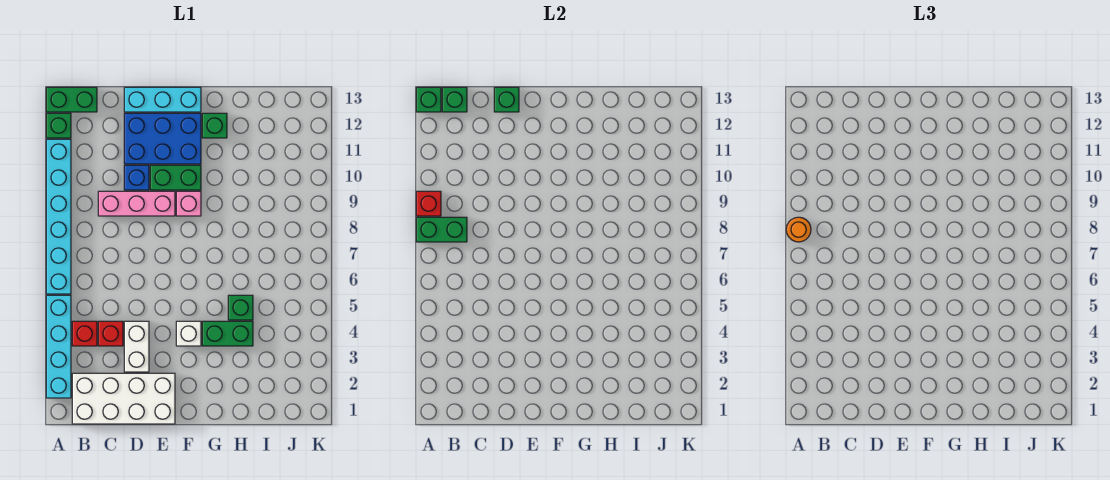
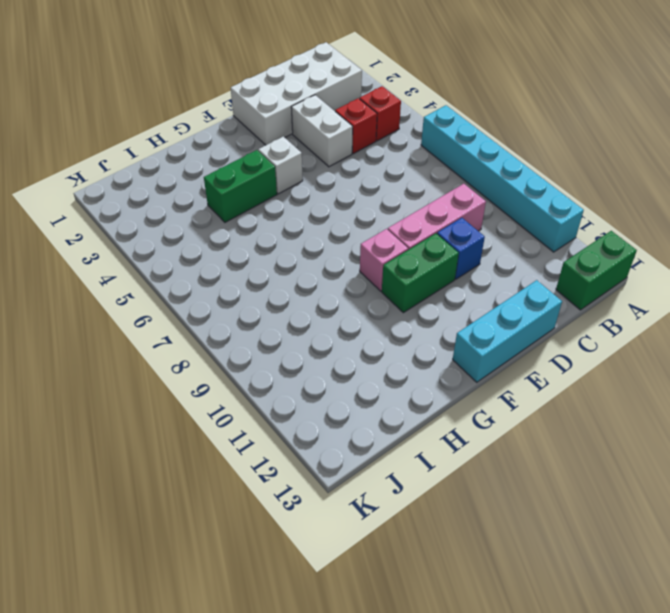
none -> cyan brick A2:A5 level 1
none -> green brick A12 level 1
none -> blue brick D11:F12 level 1

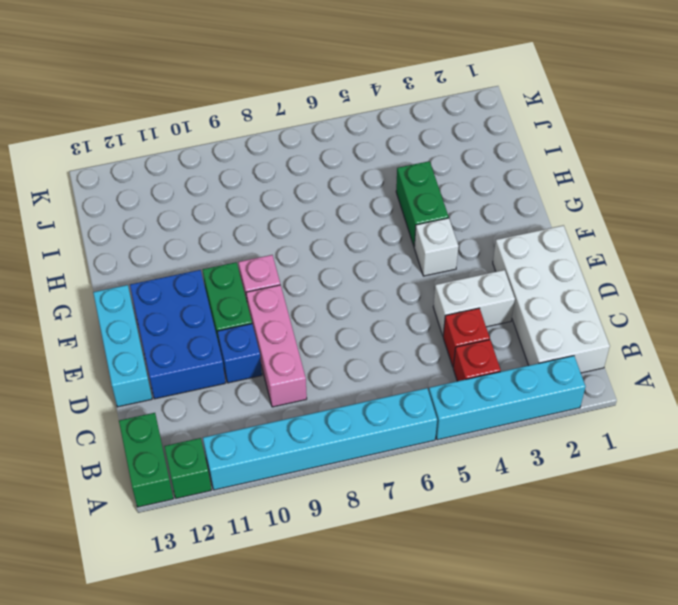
none -> green brick G12 level 1
none -> green brick H5 level 1
none -> green brick A8:B8 level 2

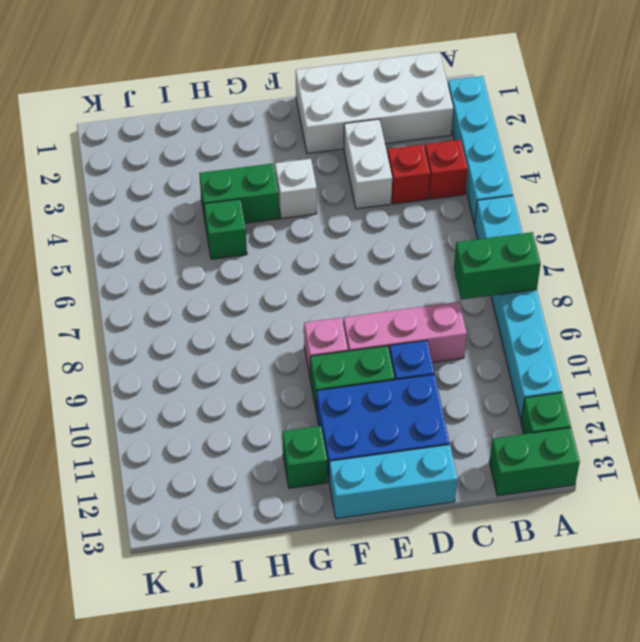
none -> red brick A9 level 2
none -> green brick A13 level 2
none -> green brick B13 level 2

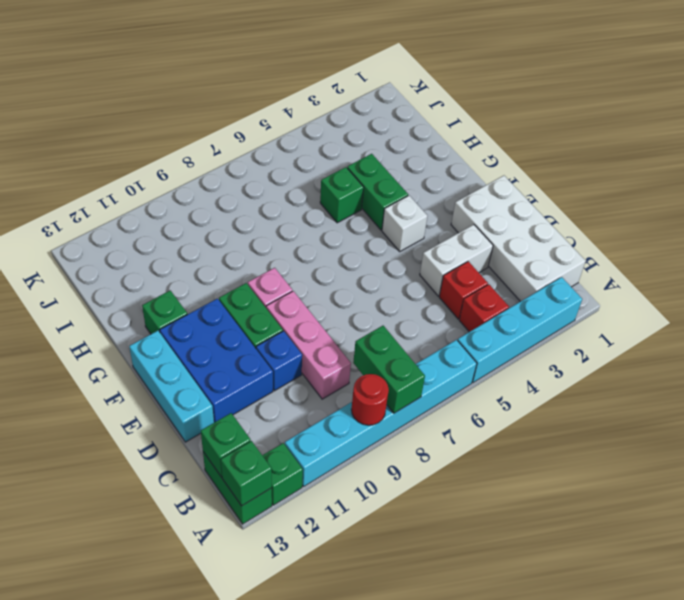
red round brick A9 level 2 -> red brick A9 level 2
none -> green brick D13 level 2
none -> orange round brick A8 level 3

